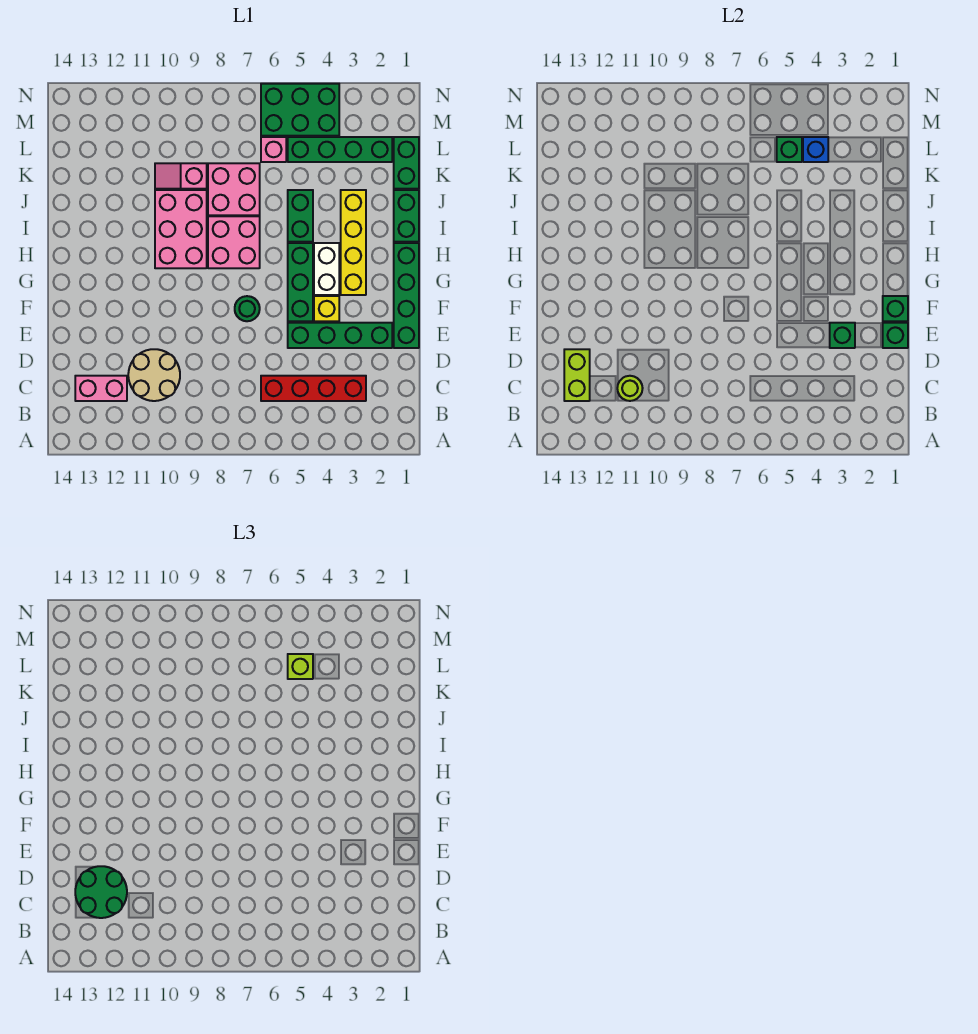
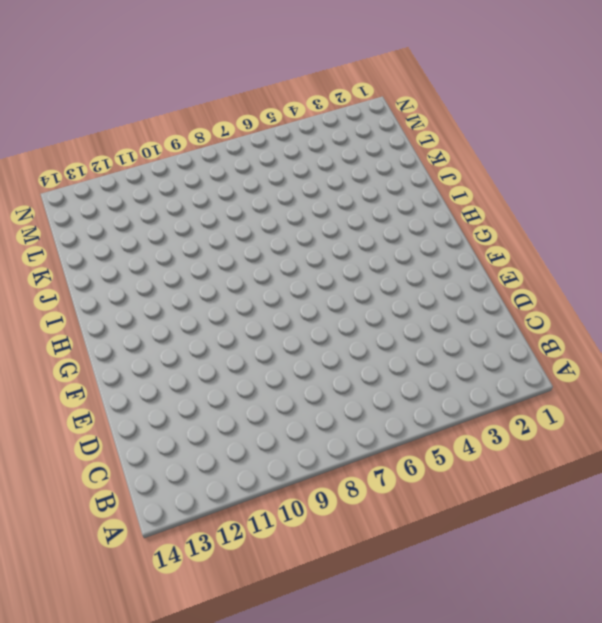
none -> red brick C3:C6 level 1
none -> tan round brick C10:D11 level 1
none -> pink brick C12:C13 level 1

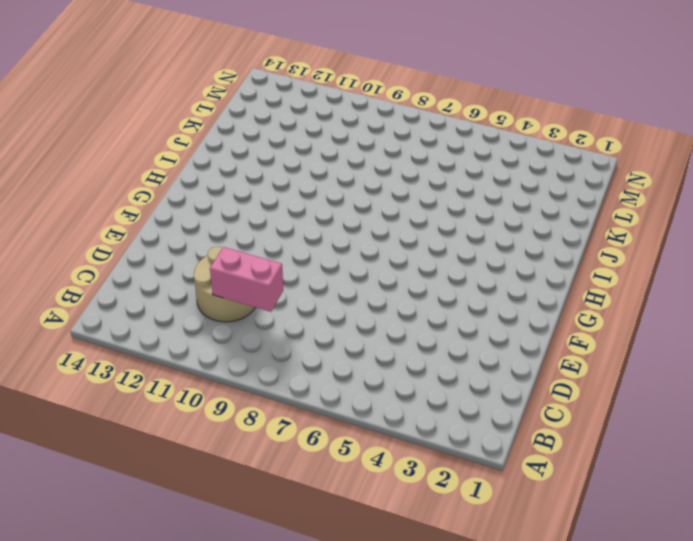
pink brick C9:C10 level 2 -> pink brick C12:C13 level 1
none -> red brick C3:C6 level 1
none -> green brick E1:H1 level 1
none -> green brick E2:E5 level 1

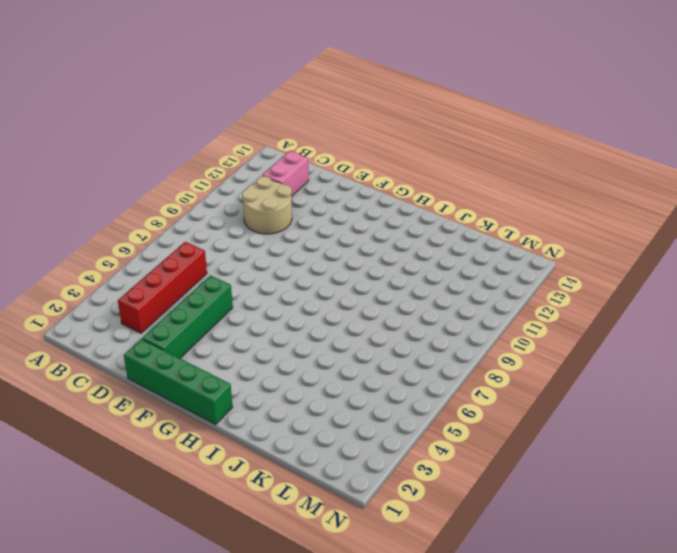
none -> yellow brick F4 level 1
none -> green brick F5:H5 level 1
none -> green round brick F7 level 1

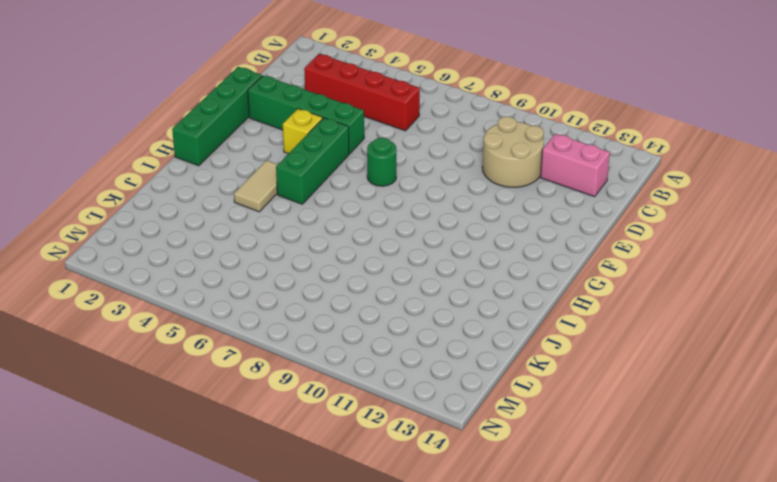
tan tile H4:I4 level 1 -> white brick G4:H4 level 1
none -> yellow brick G3:J3 level 1
none -> pink brick H7:I8 level 1
none -> pink brick H9:J10 level 1

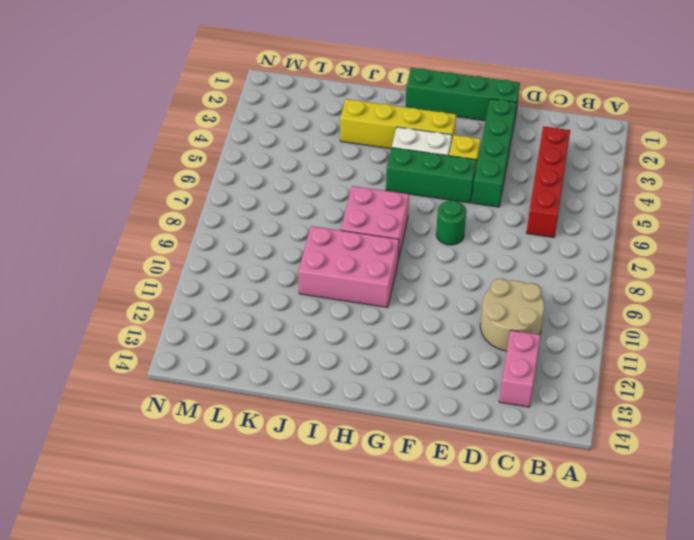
none -> green brick I1:J1 level 1
none -> green brick I5:J5 level 1
none -> pink brick J7:K8 level 1

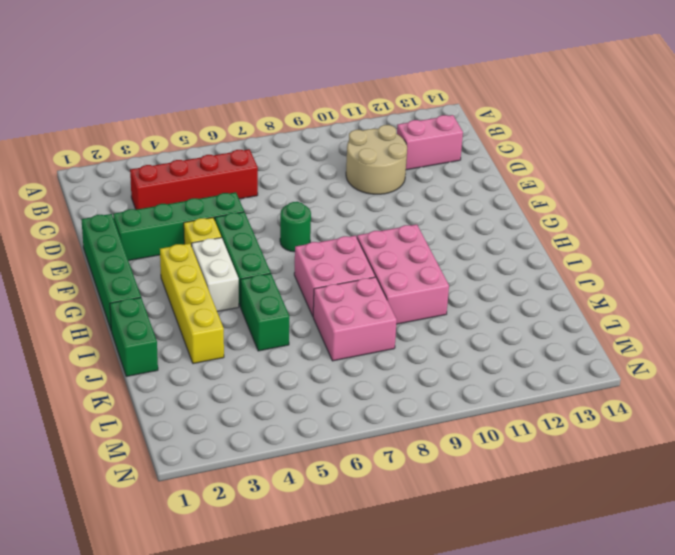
none -> green brick K1:L1 level 1
none -> pink slope K9:K10 level 1 top 9
none -> green brick L2:L5 level 1

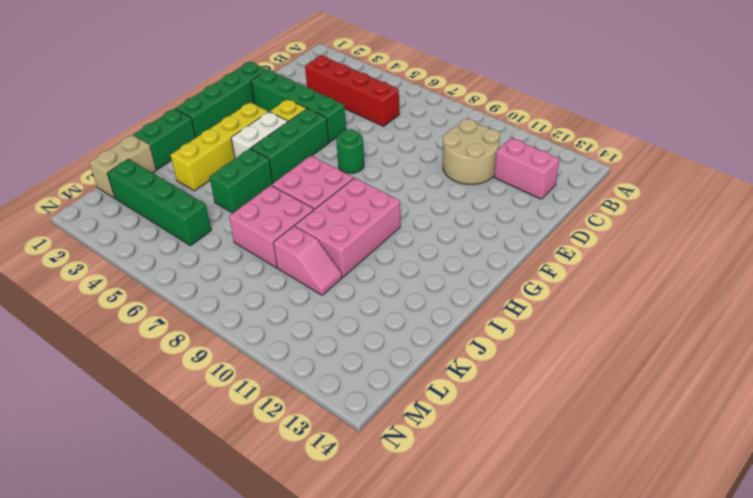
tan brick K1:L1 level 1 -> green brick K1:L1 level 1
none -> pink brick L6 level 1
none -> green brick M4:N6 level 1
none -> lime round brick C11 level 2

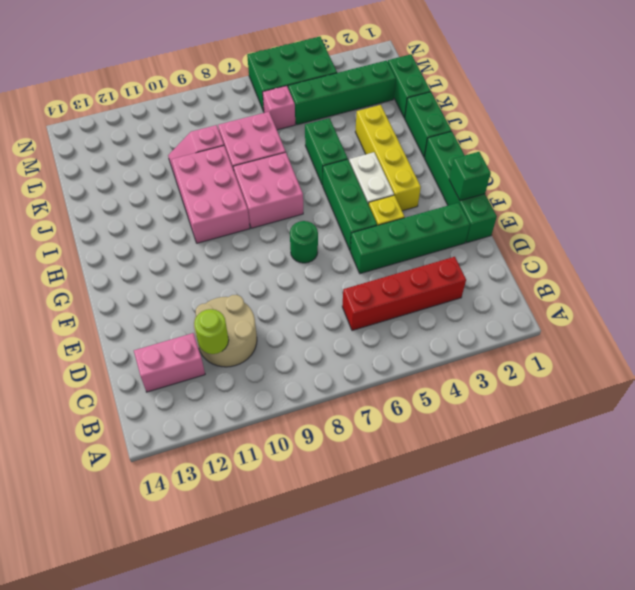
none -> lime brick C13:D13 level 2
none -> green brick E1 level 2
none -> green brick E3 level 2

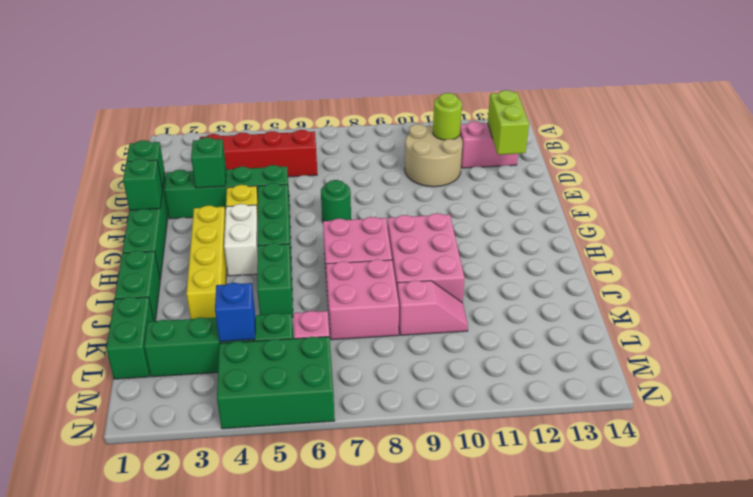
none -> green brick L5 level 2
none -> green round brick C12:D13 level 3
none -> lime brick L5 level 3

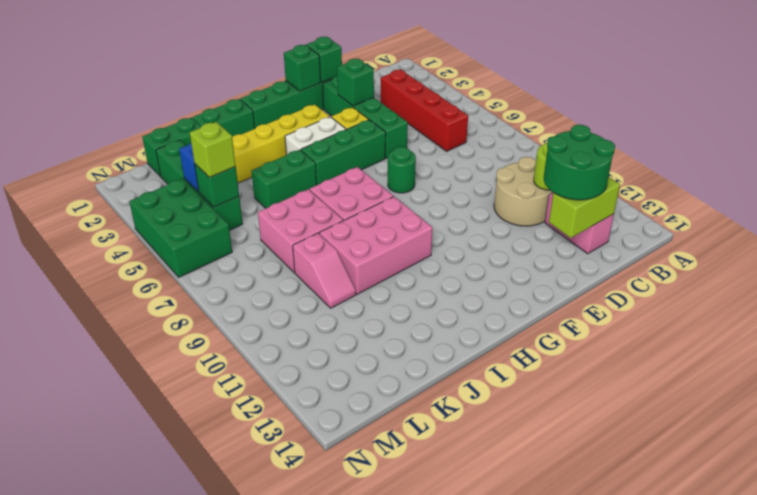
none -> pink brick L6 level 1

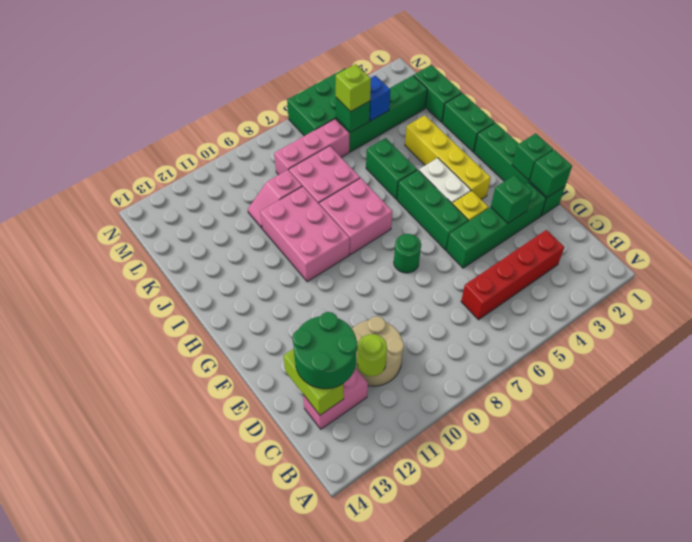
pink brick L6:L8 level 1 -> pink brick L6 level 1

